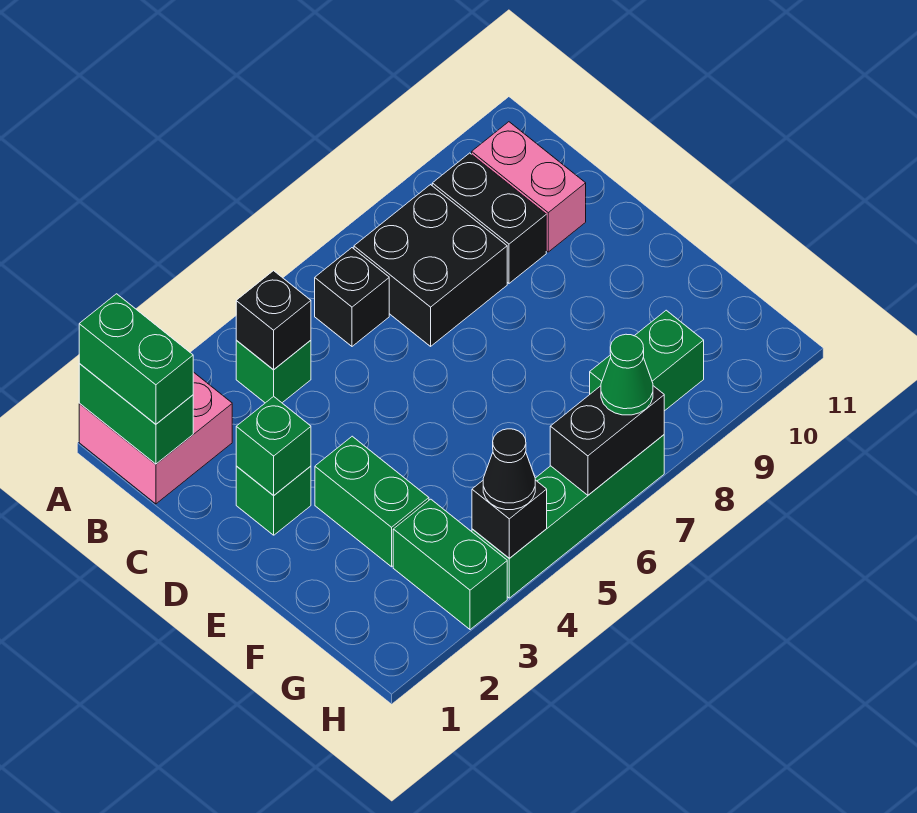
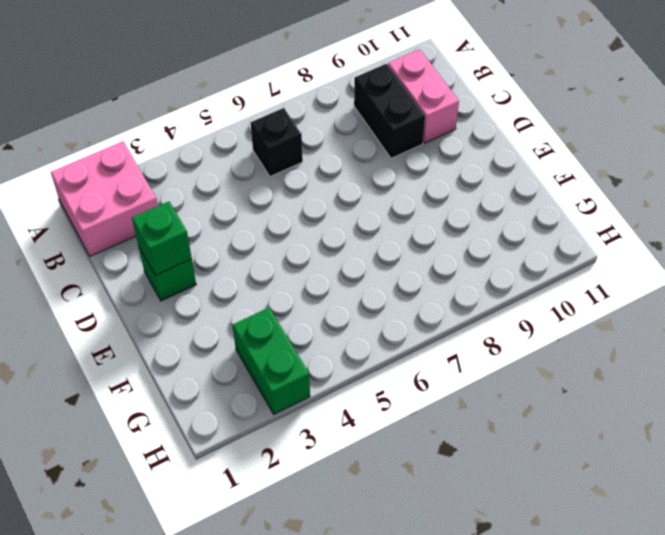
none -> green brick B4 level 1
none -> black brick B7:C8 level 1
none -> green brick E3:F3 level 1

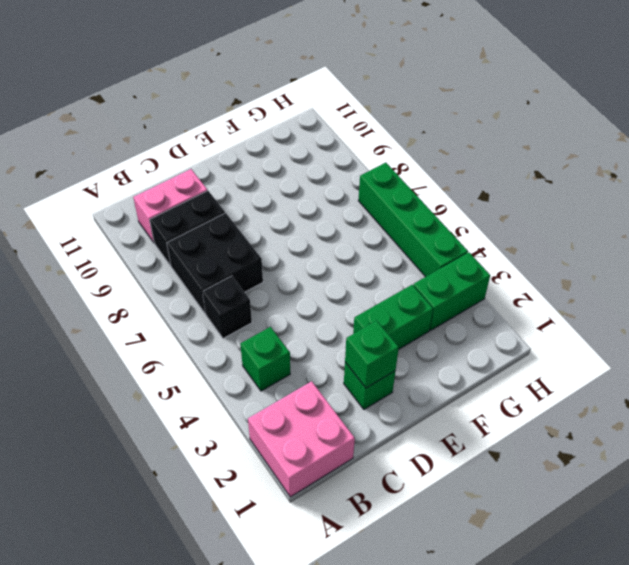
none -> green brick G8:G9 level 1
none -> green brick A1:B1 level 2
none -> black brick B4 level 2

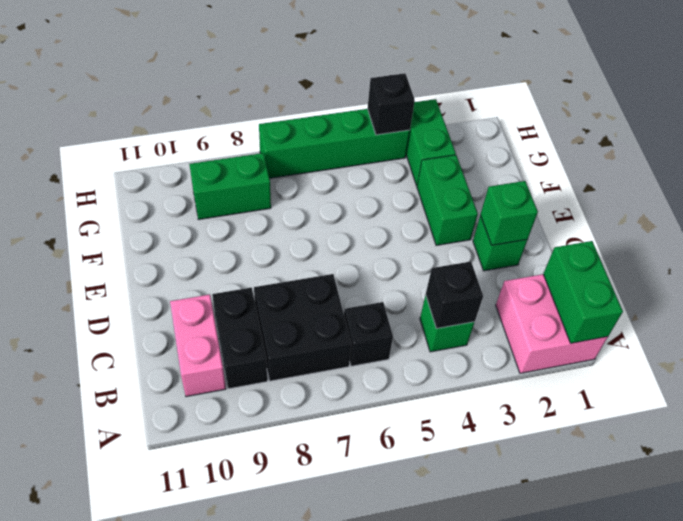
none -> black brick H6:H7 level 2
none -> green brick A1:B1 level 3
none -> black cone H4 level 3

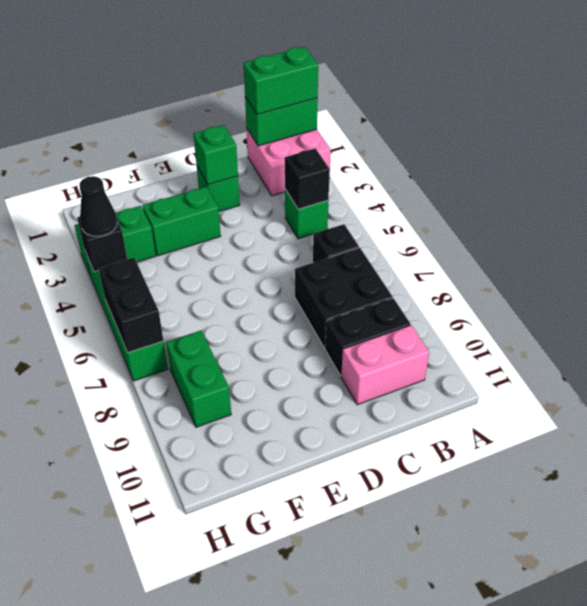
none -> green cone H7 level 3

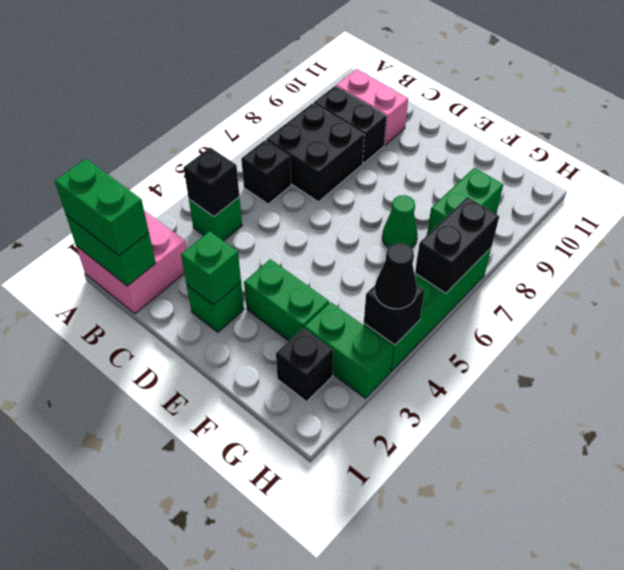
green cone F7 level 1 -> green cone H7 level 3
black brick G2 level 1 -> none

